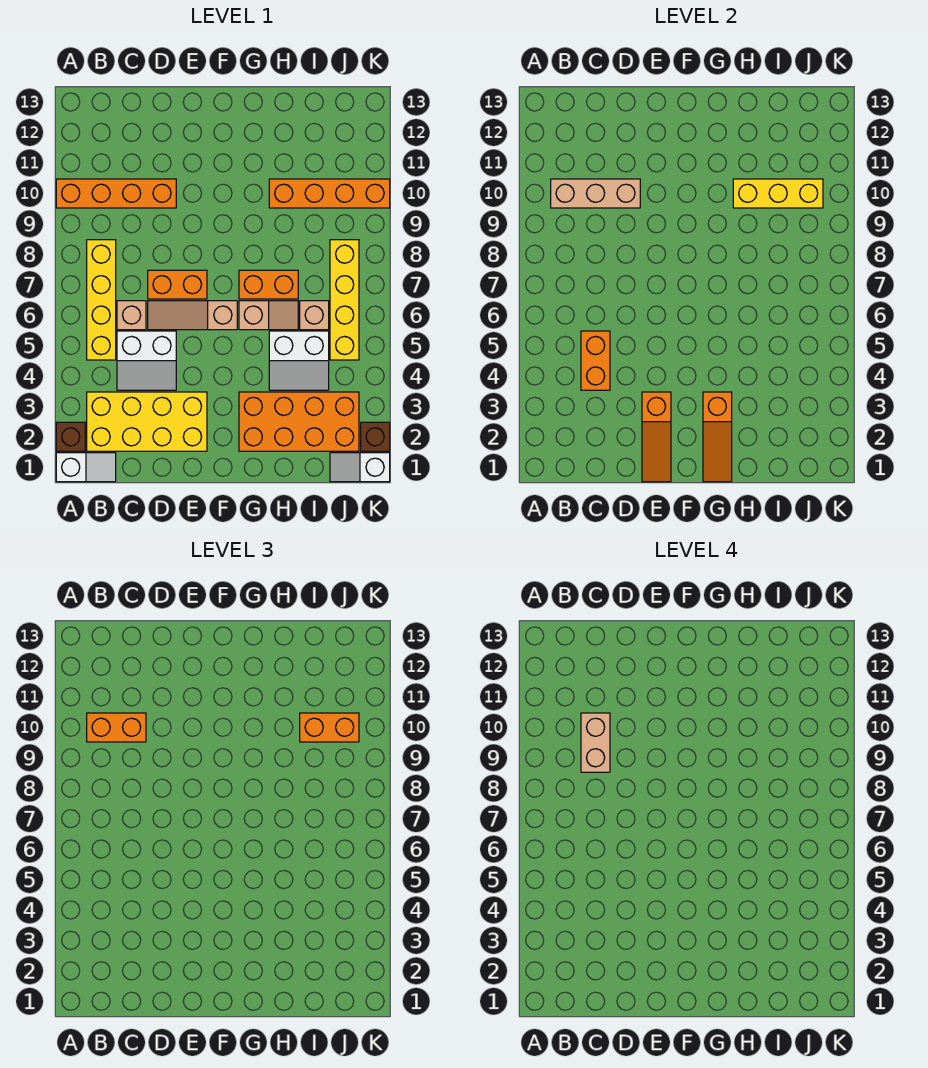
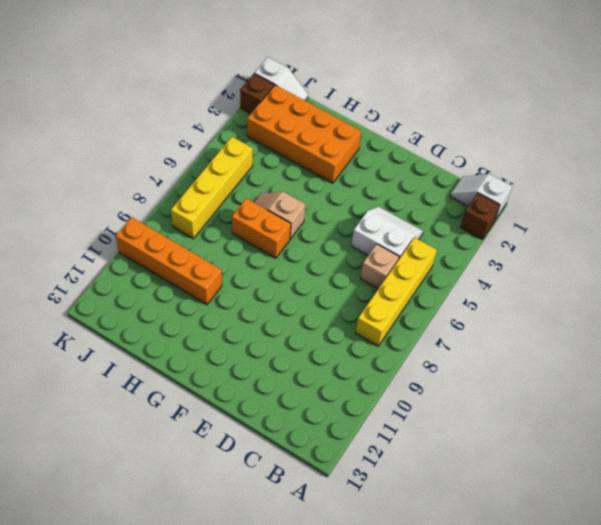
none -> orange brick A10:D10 level 1
none -> yellow brick B2:E3 level 1
none -> tan slope D6:F6 level 1 top F

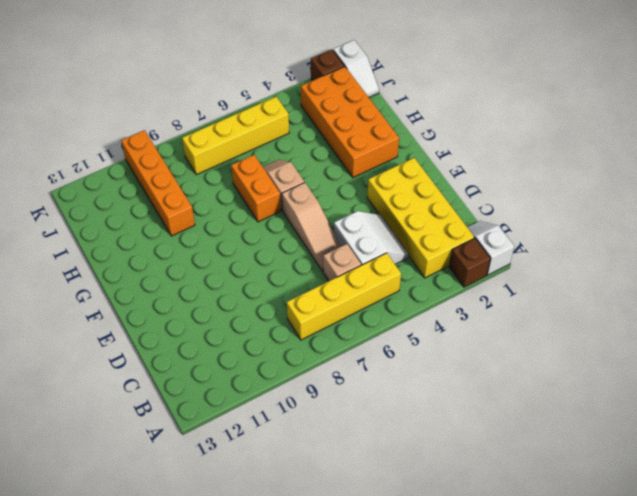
none -> orange brick A10:D10 level 1
none -> orange brick D7:E7 level 1
none -> white slope H4:I5 level 1 top 5

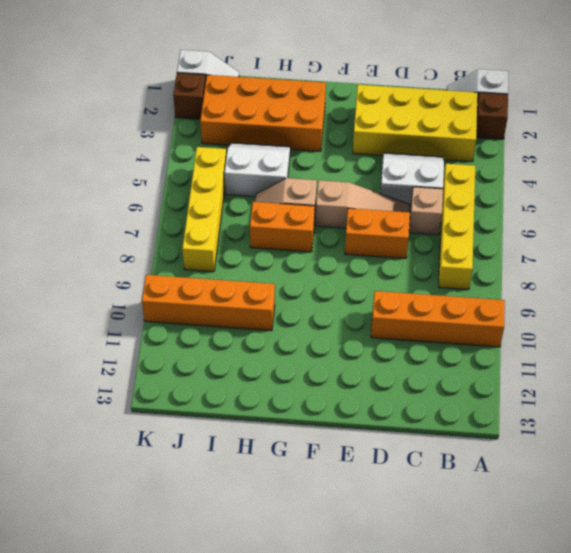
none -> tan brick I6 level 1
none -> tan brick B10:D10 level 2
none -> orange brick C4:C5 level 2

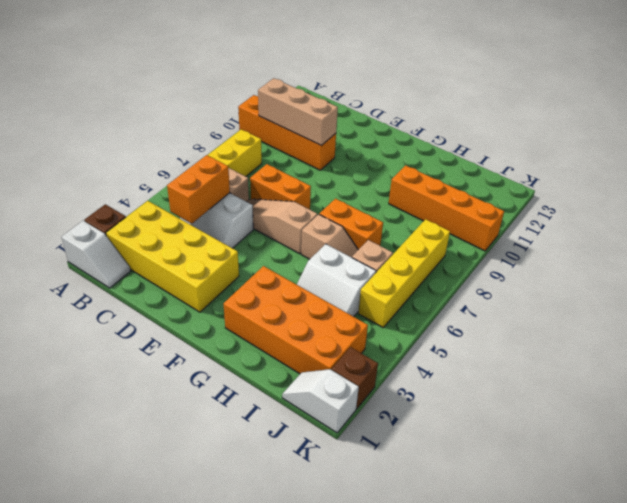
none -> orange slope E1:E3 level 2 top 3
none -> orange slope G1:G3 level 2 top 3
none -> yellow brick H10:J10 level 2

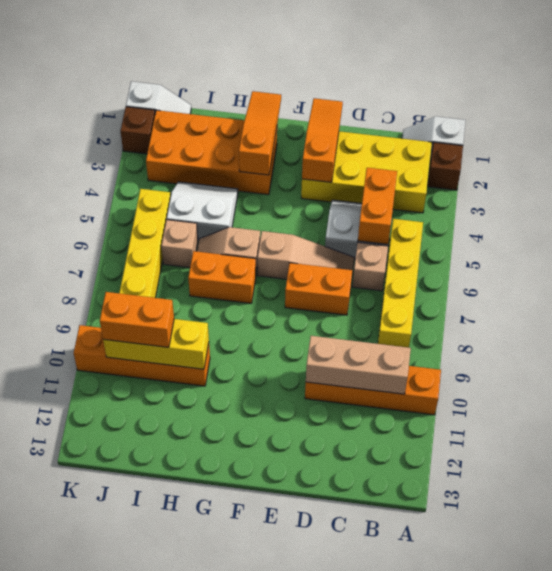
none -> orange brick B10:C10 level 3
none -> tan brick C9:C10 level 4

